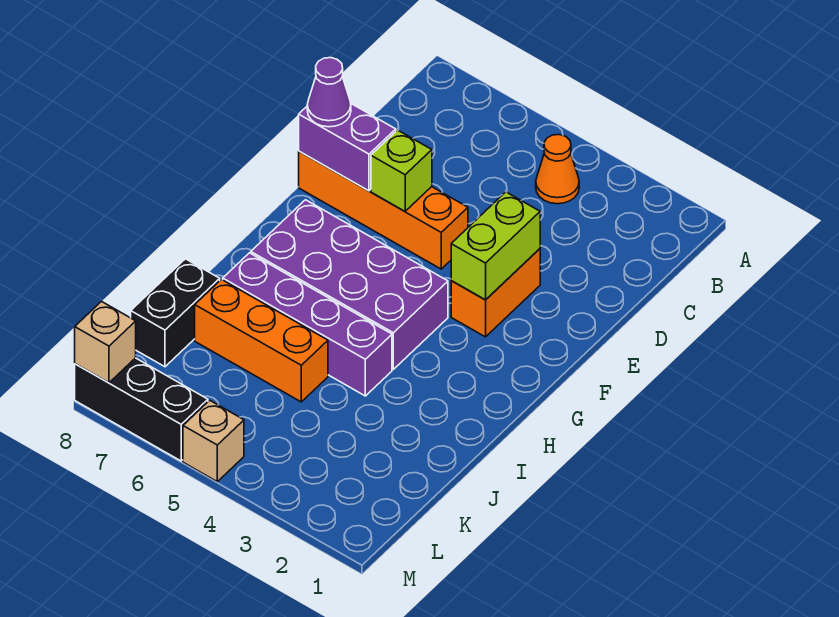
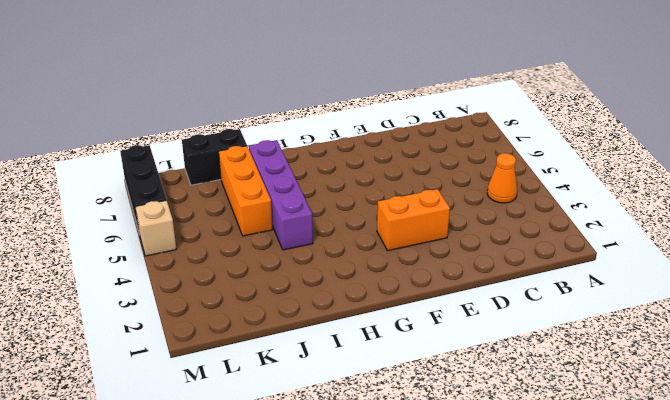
none -> orange brick E5:E8 level 1
none -> purple brick G4:H7 level 1
none -> lime brick E3:F3 level 2

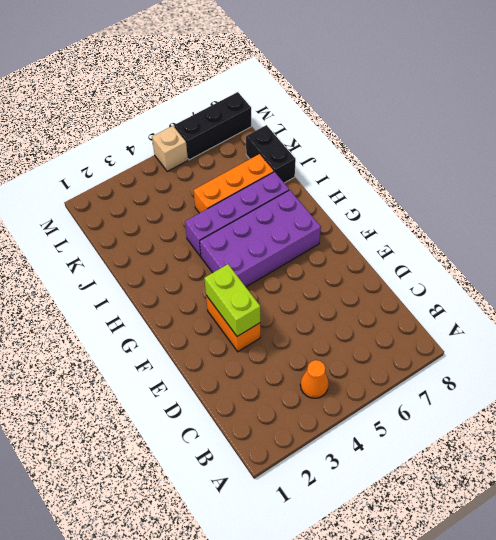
none -> orange brick E5:E8 level 1
none -> lime brick E6 level 2
none -> purple brick E7:E8 level 2

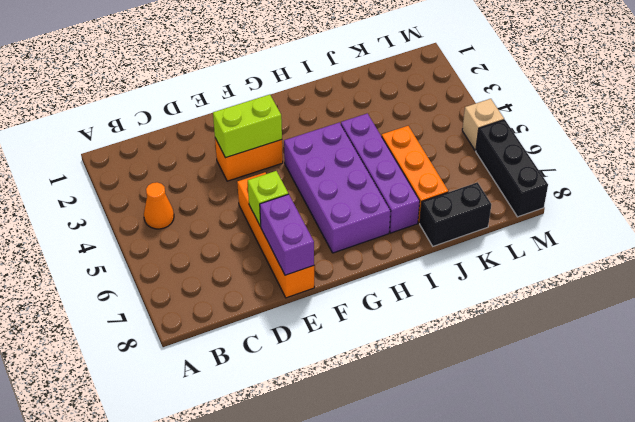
none -> tan brick M8 level 2
none -> purple cone E8 level 3

